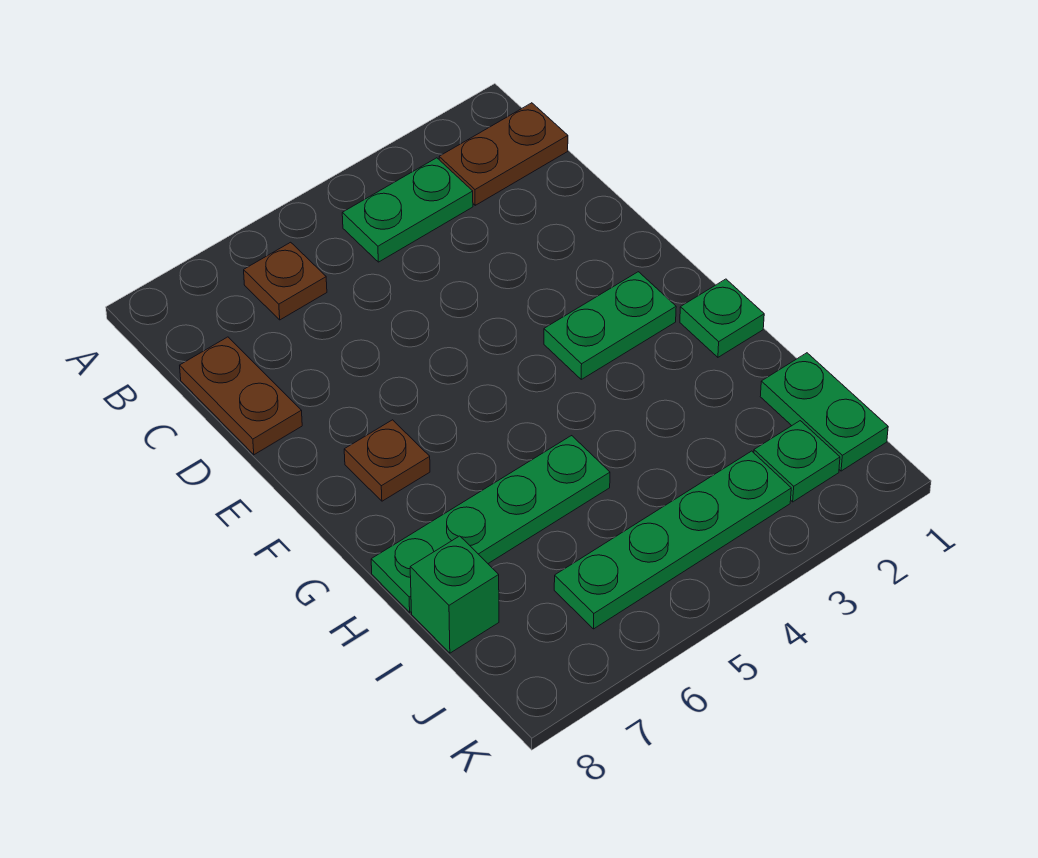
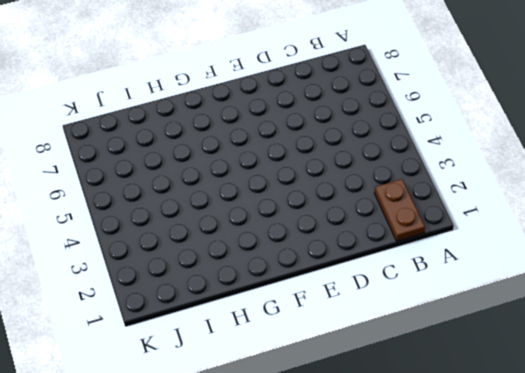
none -> green plate B3:B4 level 1
none -> brown plate B6 level 1
none -> brown plate C8:D8 level 1

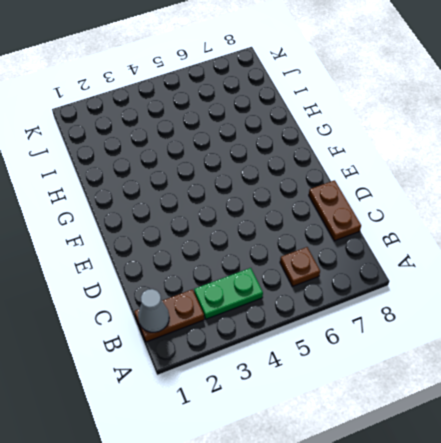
grey cone B1 level 2 -> none
none -> green plate F2:F3 level 1
none -> brown plate F7 level 1
none -> green plate G1 level 1

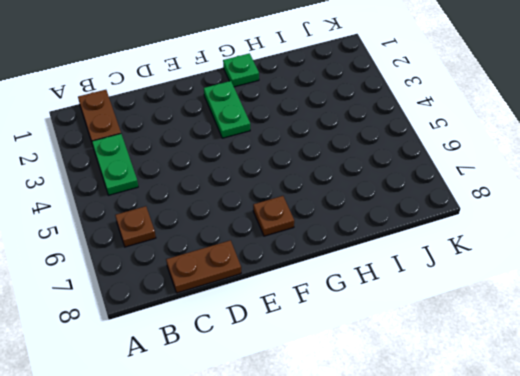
none -> green plate H5:H8 level 1
none -> green plate I1:J1 level 1
none -> green brick I8 level 1

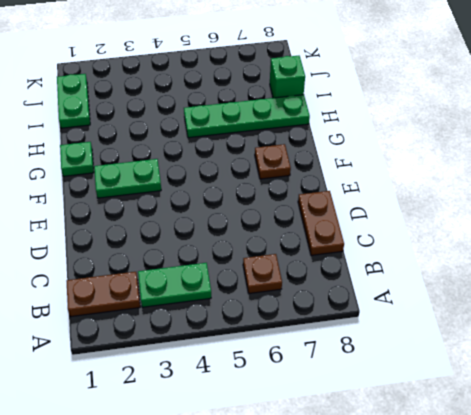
none -> green plate J2 level 1
none -> green plate J3:J6 level 1

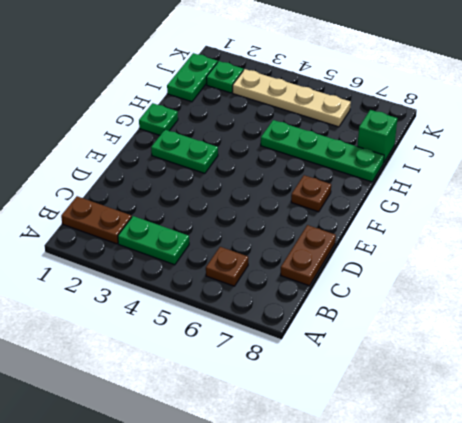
tan plate J3:J6 level 1 -> green plate J3:J6 level 1

